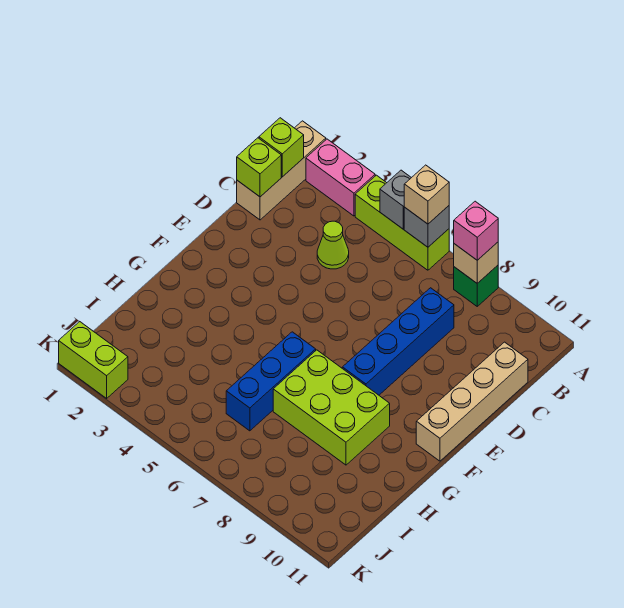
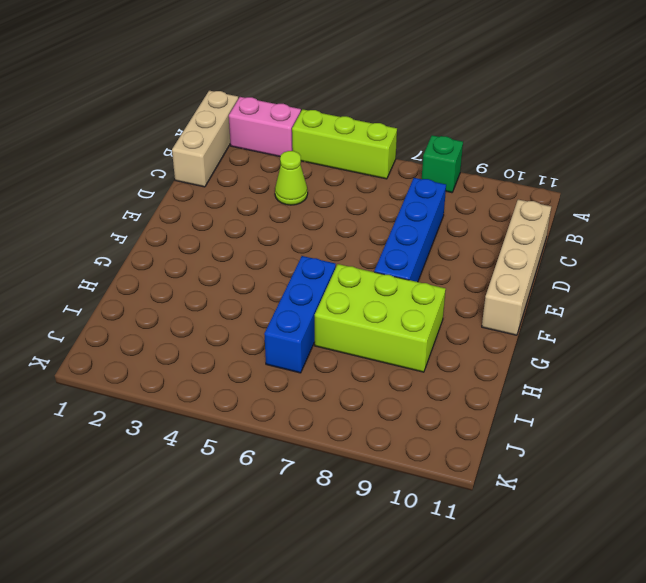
none -> lime brick K1:K2 level 1
none -> grey brick A5 level 2
none -> grey brick A6 level 2

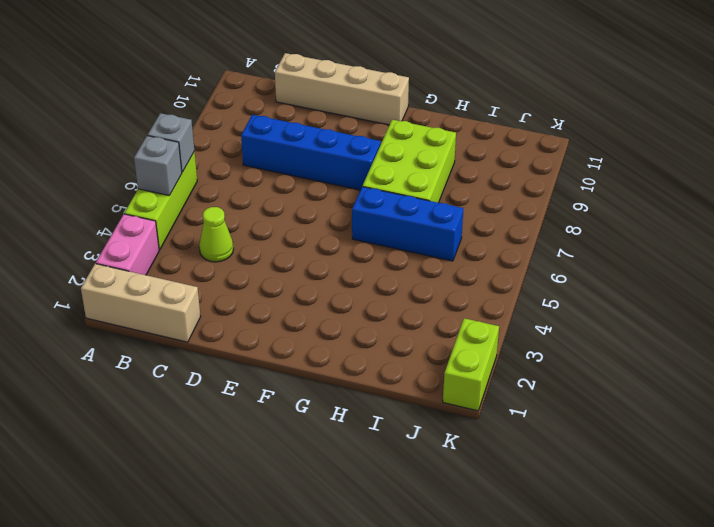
none -> green brick A8 level 1
none -> tan brick A8 level 2
none -> lime brick B1 level 2

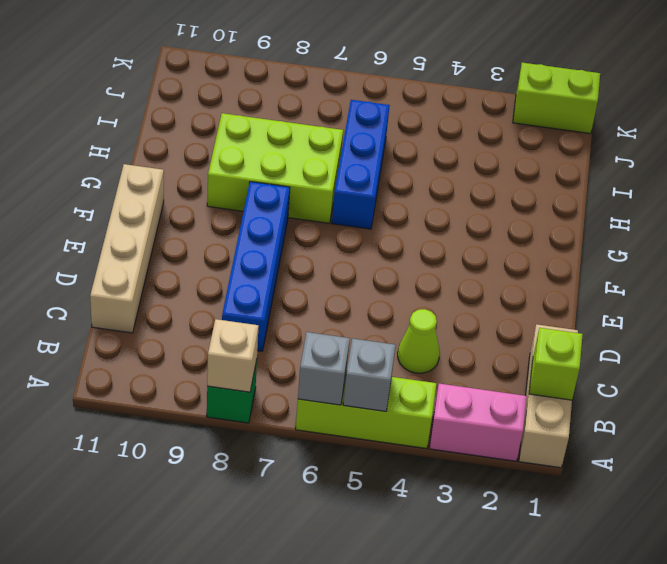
none -> lime brick C1 level 2
none -> tan brick A6 level 3
none -> pink brick A8 level 3

